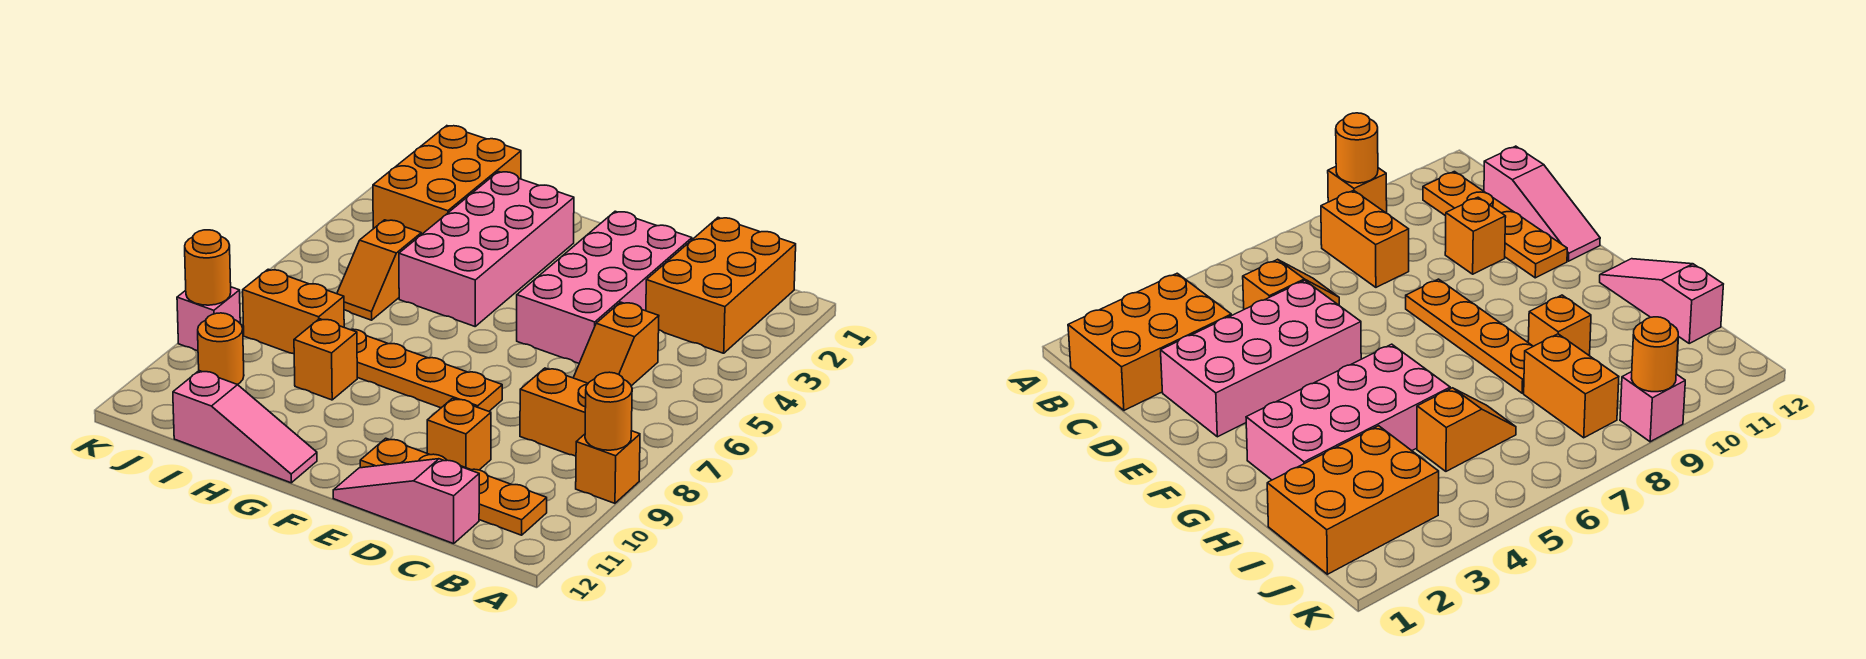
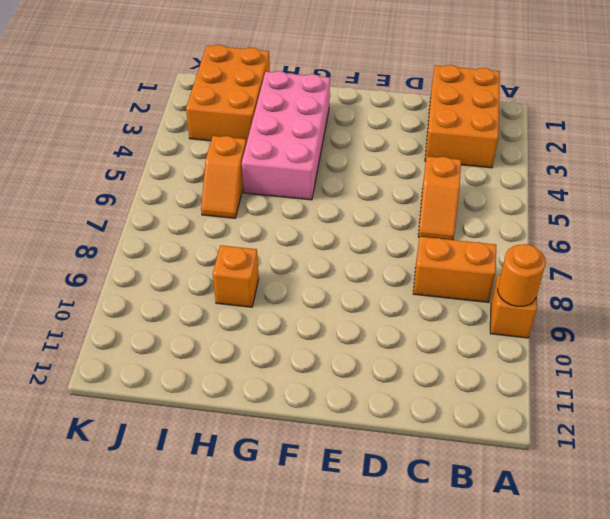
none -> orange plate B11:E11 level 1
none -> pink slope C12:E12 level 1 top C
none -> pink brick D2:E5 level 1

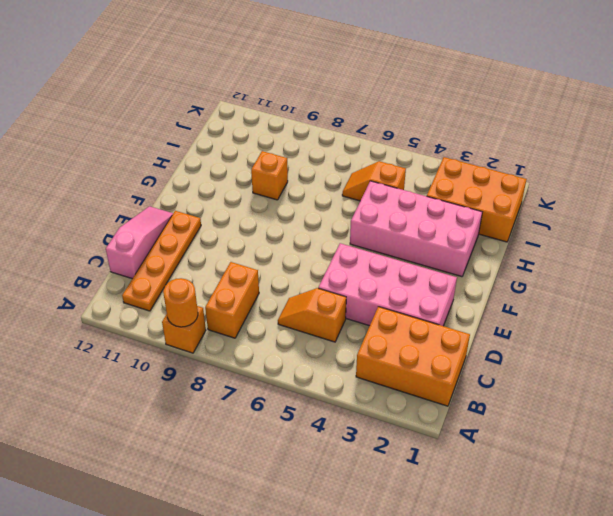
none -> orange brick D10 level 1
none -> orange plate E8:H8 level 1
none -> pink slope G12:I12 level 1 top I

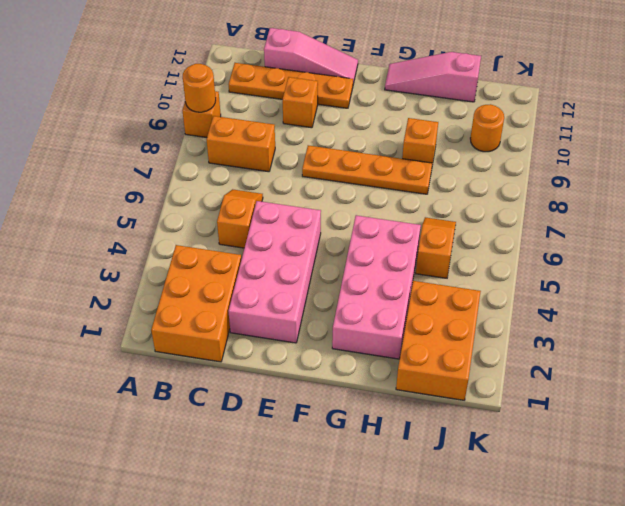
none -> orange brick I8:J8 level 1
none -> pink brick K9 level 1
none -> orange round brick K9 level 2

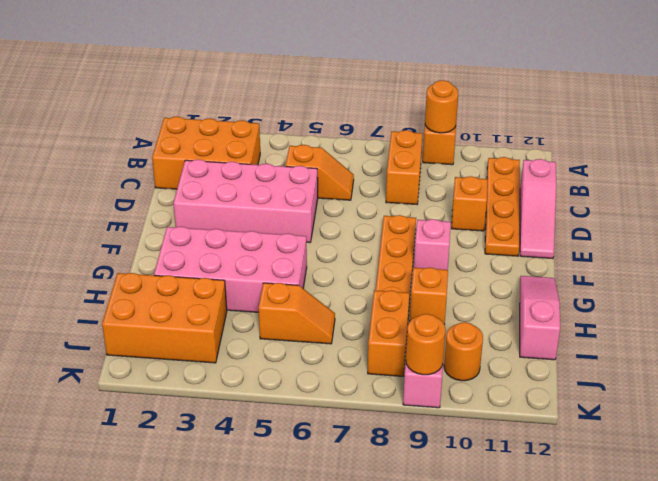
pink brick F9 level 1 -> none

